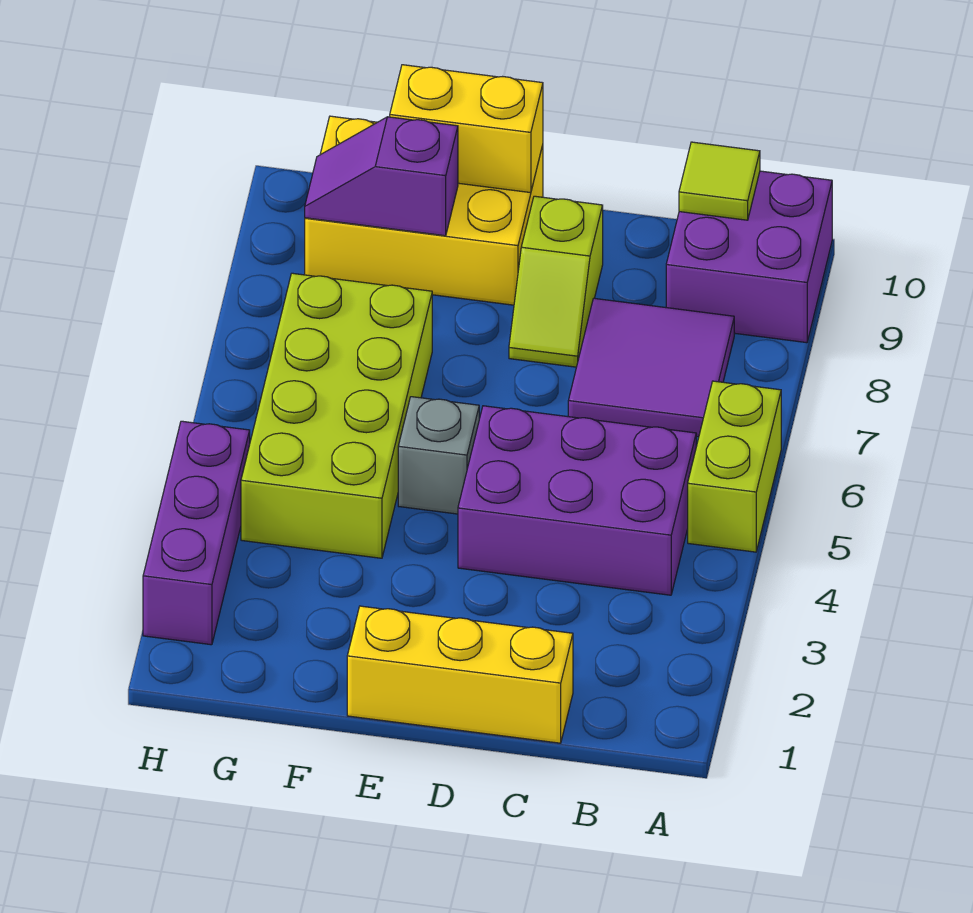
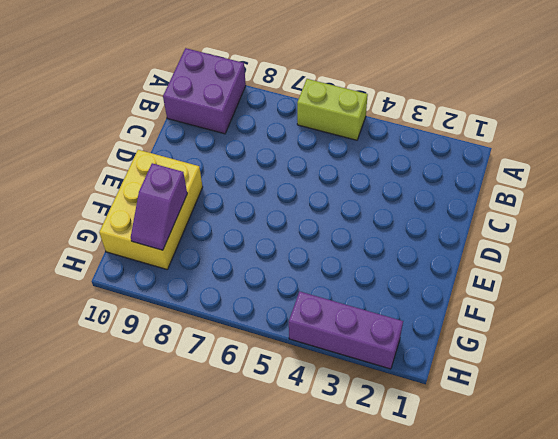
none -> purple brick B4:D5 level 1
none -> purple tile B7:C8 level 1
none -> yellow brick C1:E1 level 1

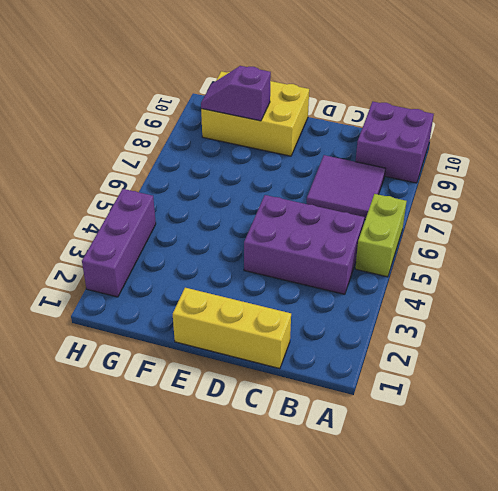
none -> lime slope D8:D9 level 1 top 9
none -> grey brick E5 level 1
none -> lime brick F4:G7 level 1

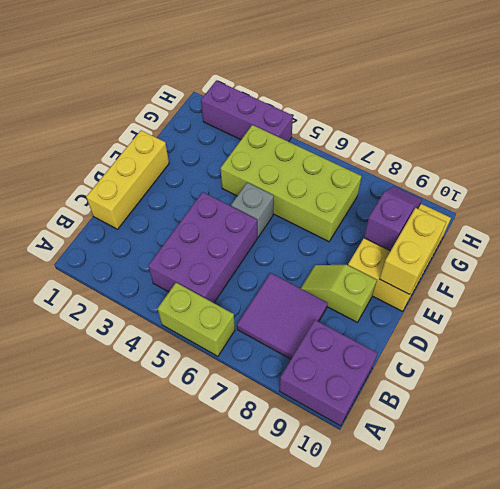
none -> lime tile B10 level 2

